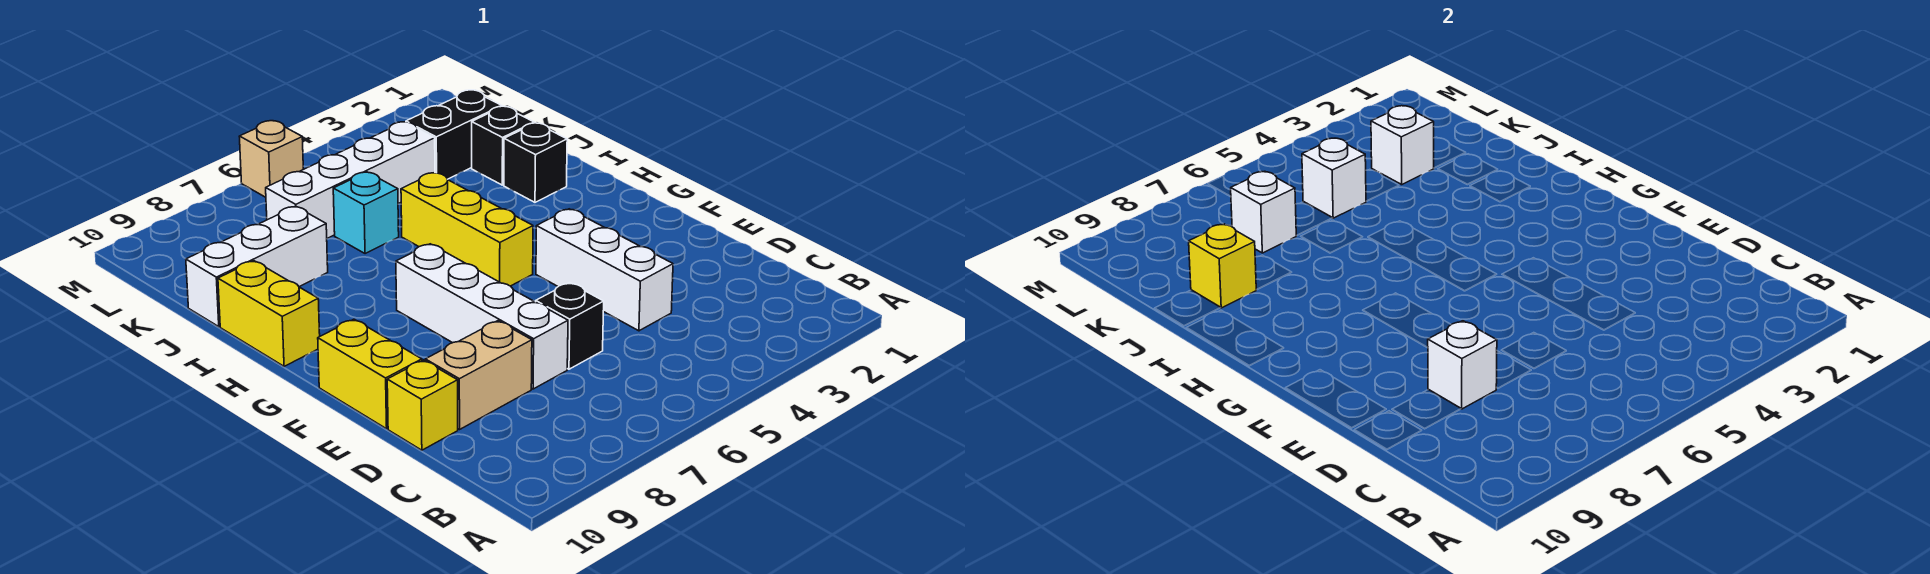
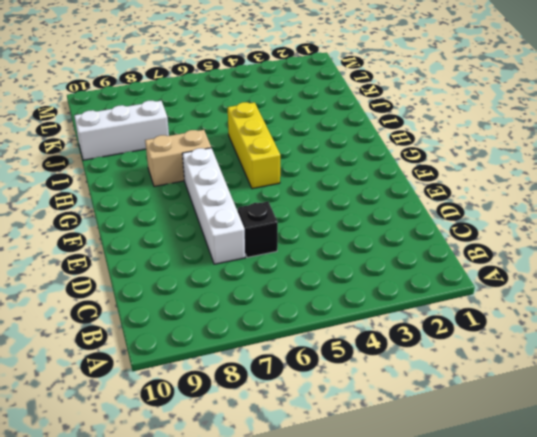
tan brick H7:H8 level 1 -> tan brick D8:D9 level 1
none -> white brick D4:F4 level 1
none -> yellow brick D10 level 1
none -> yellow brick E10:F10 level 1

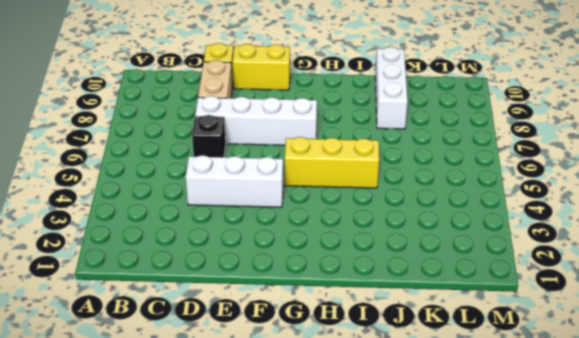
none -> yellow brick H10:I10 level 1
none -> black brick I2 level 1
none -> black brick J2 level 1

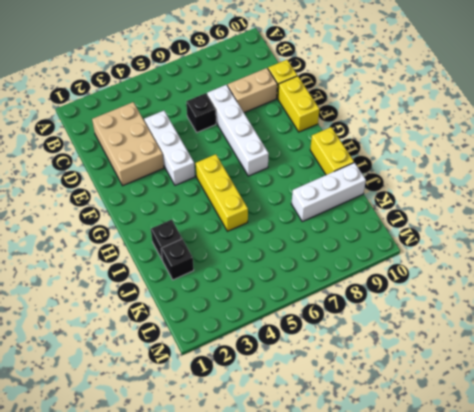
tan brick C2:E3 level 1 -> none
none -> cyan brick J6 level 1
none -> black brick K2:K3 level 1
none -> white brick K4:K7 level 1

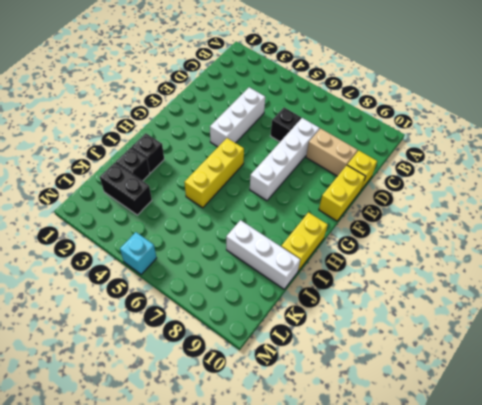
cyan brick M5 level 1 -> cyan brick J6 level 1
none -> white brick K4:K7 level 1
none -> tan brick M6 level 1
none -> white brick D8 level 2

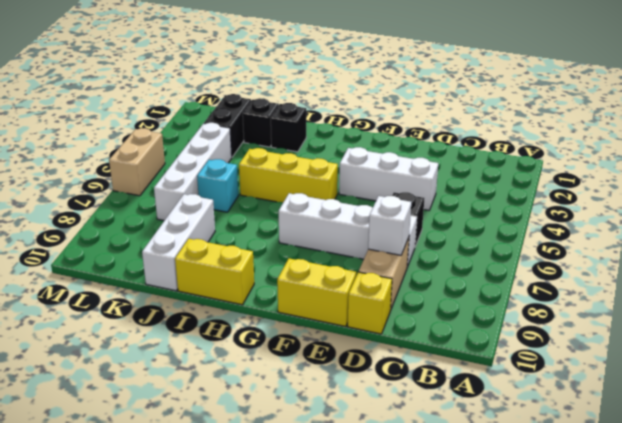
tan brick M5:M6 level 1 -> tan brick M6 level 1
none -> yellow brick J9 level 2
none -> white brick K3 level 2
none -> white brick K5 level 2

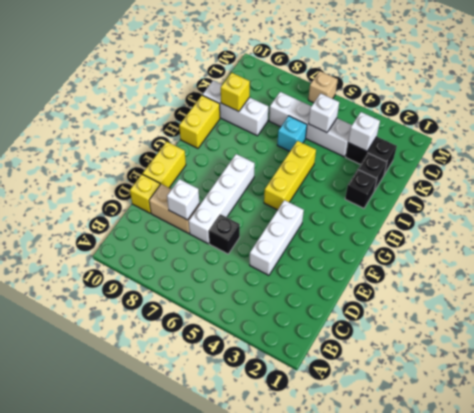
none -> white brick K7 level 2

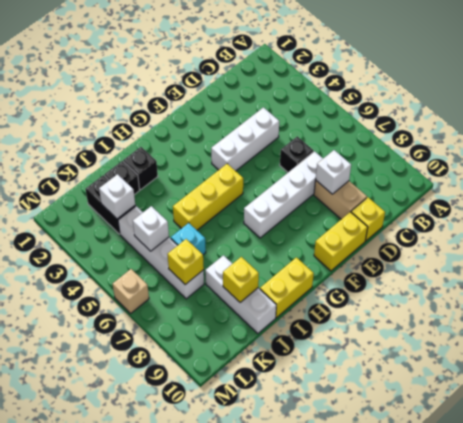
yellow brick K7 level 2 -> white brick K7 level 2

